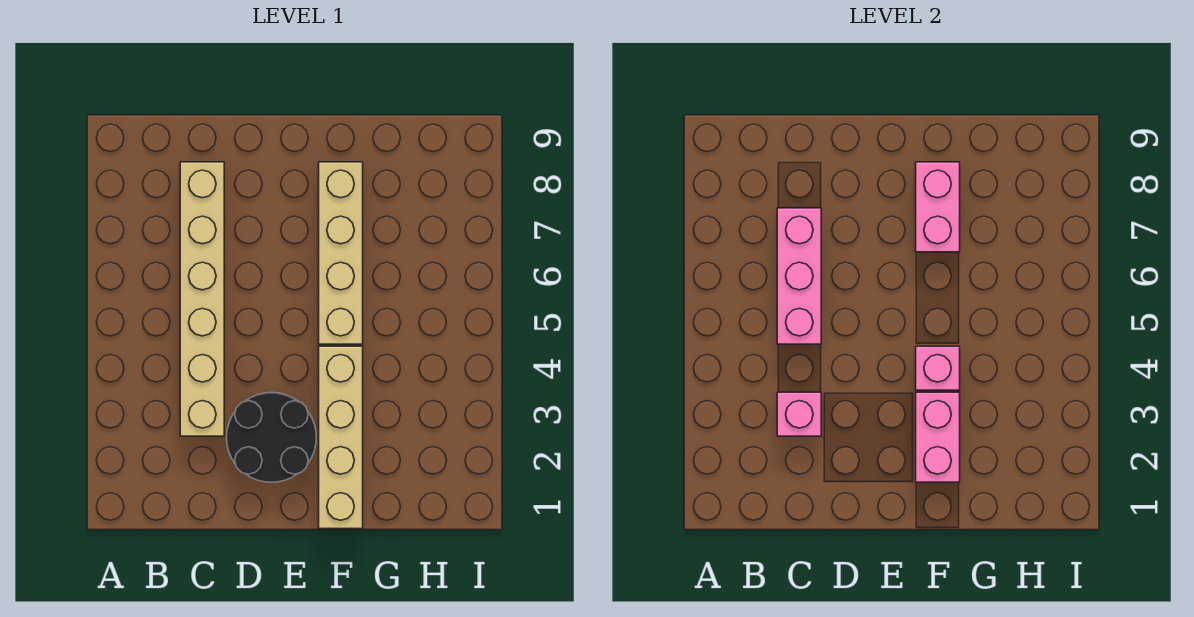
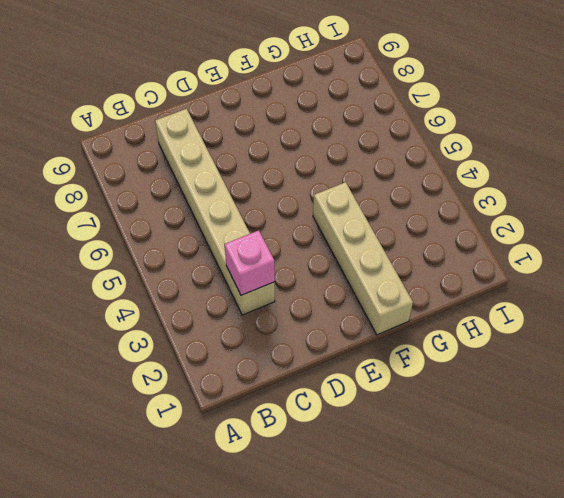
none -> black round brick D2:E3 level 1
none -> tan brick F5:F8 level 1

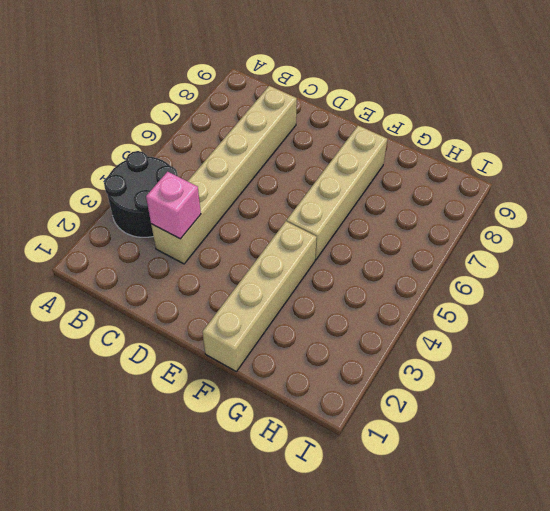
black round brick A3:B4 level 1 -> black round brick D2:E3 level 1
none -> pink brick C5:C7 level 2
none -> pink brick F2:F3 level 2

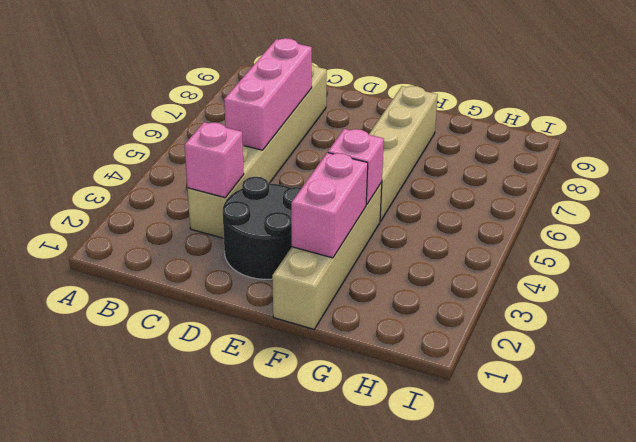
none -> pink brick F7:F8 level 2

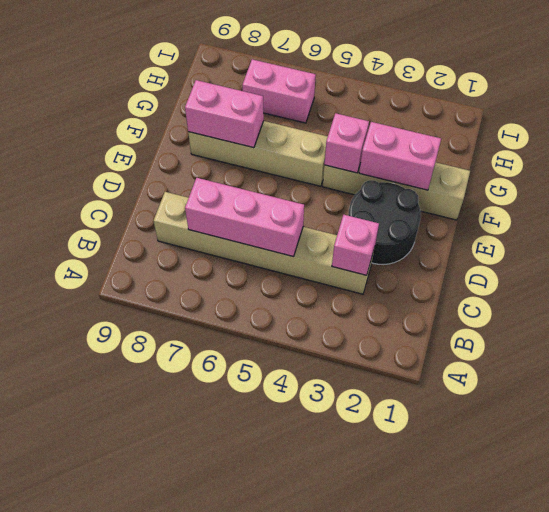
pink brick H6:H7 level 1 -> none

